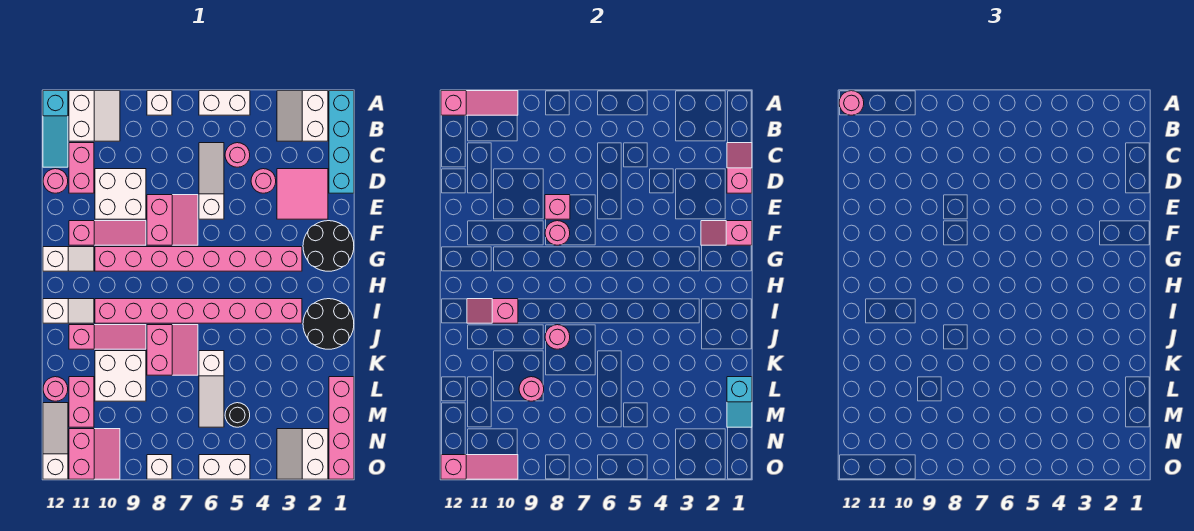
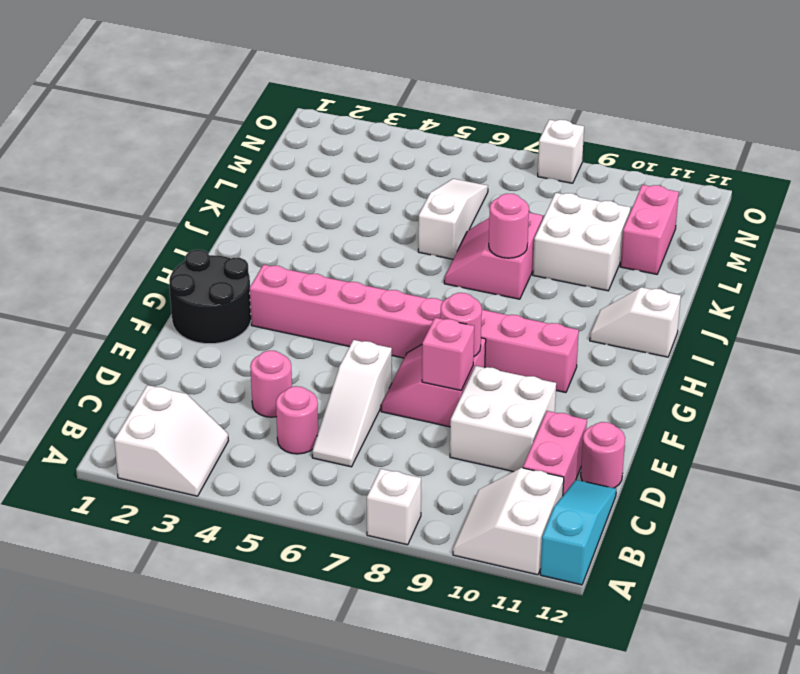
none -> cyan brick A1:D1 level 1
none -> white brick A5:A6 level 1
none -> pink tile D2:E3 level 1
none -> pink slope F9:F11 level 1 top 11

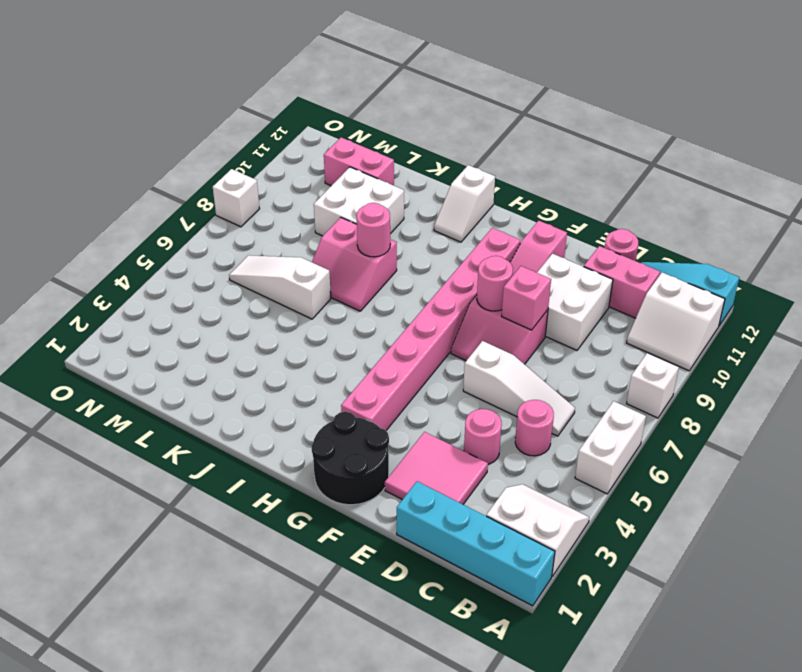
none -> white slope G11:G12 level 1 top 12
none -> black round brick I1:J2 level 1
none -> pink brick I3:I10 level 1
none -> pink slope J9:J11 level 1 top 11

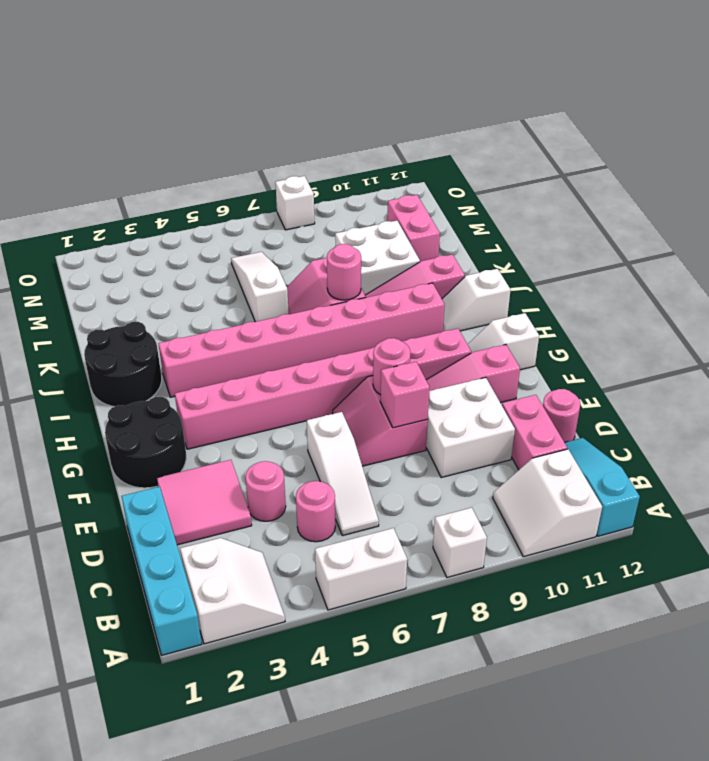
none -> pink brick L1:O1 level 1
none -> pink round brick L12 level 1
none -> black round brick M5 level 1
none -> white slope M12:O12 level 1 top O

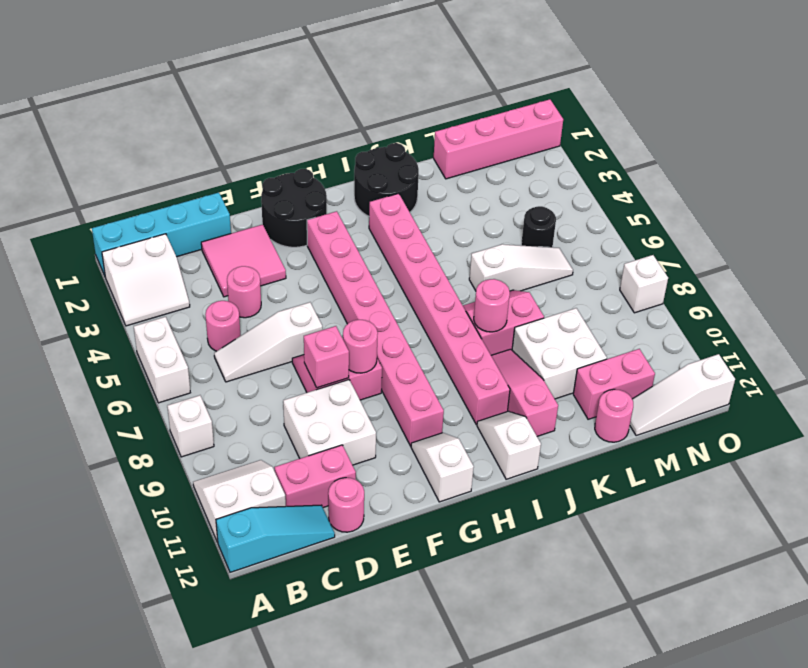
none -> pink slope F9:F11 level 1 top 11
none -> white slope N2:O3 level 1 top 2
none -> pink slope N10:O11 level 1 top 11
none -> white brick O5:O6 level 1

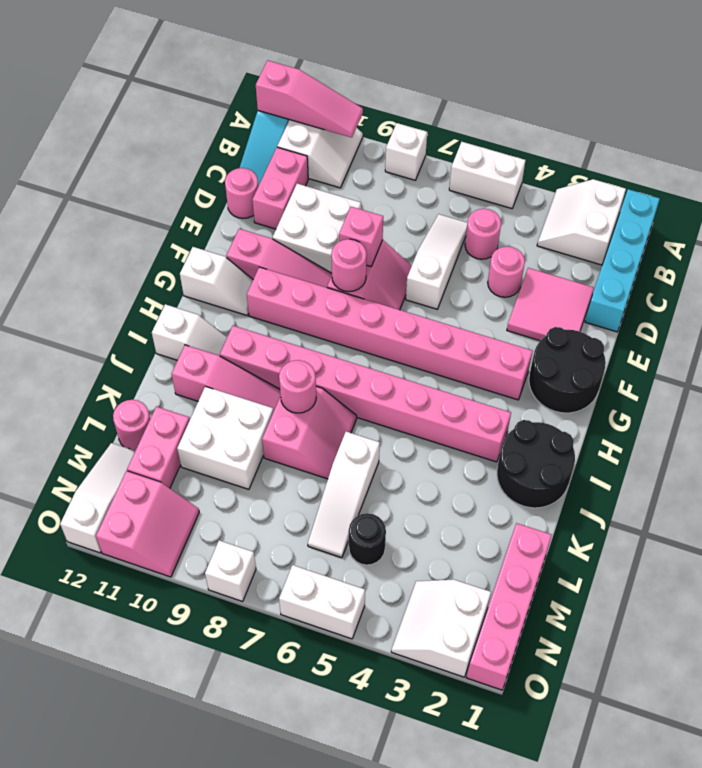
none -> pink slope C1:D1 level 2 top D
none -> pink slope F1:F2 level 2 top 1
none -> pink slope I10:I11 level 2 top 10
none -> cyan slope L1:M1 level 2 top L

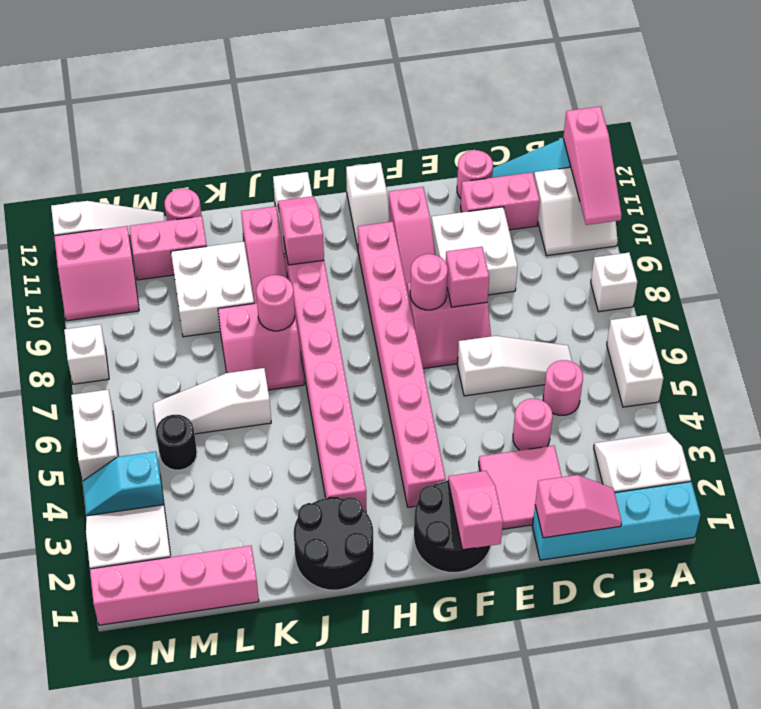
cyan slope N4:O4 level 1 top N -> cyan slope L1:M1 level 2 top L
none -> pink round brick L9 level 2
none -> pink slope O10:O12 level 2 top 12
none -> pink round brick A12 level 3

